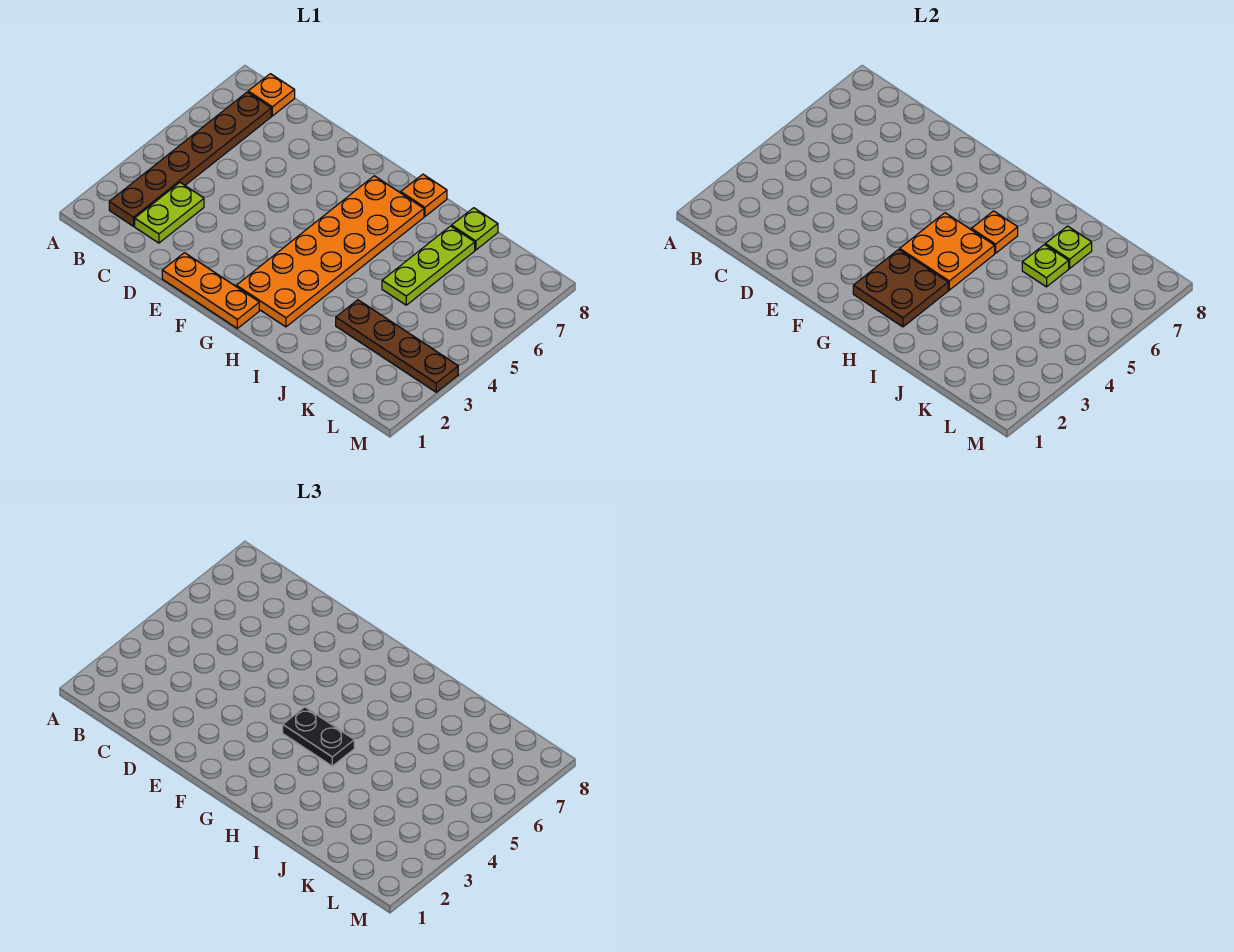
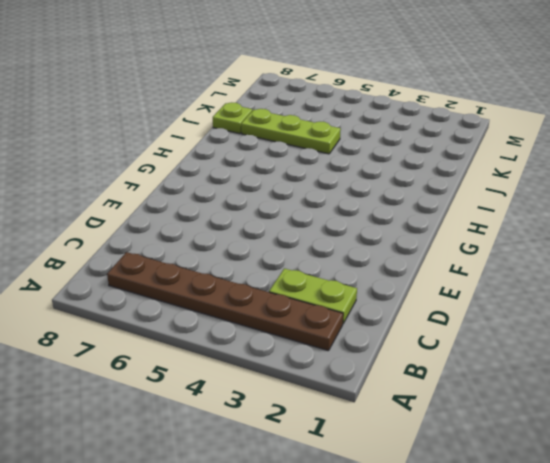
none -> orange plate B8 level 1
none -> orange plate E1:G1 level 1
none -> orange plate G2:H7 level 1

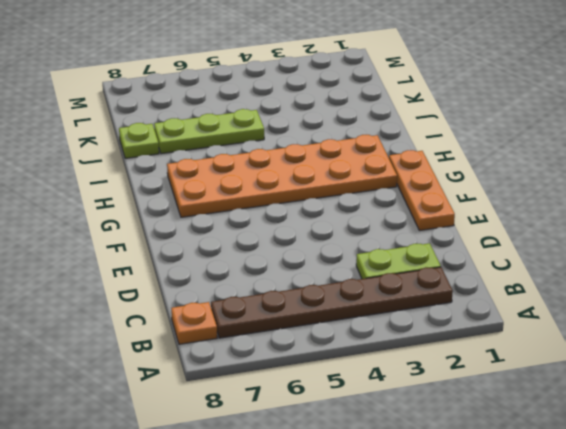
none -> orange plate H8 level 1
none -> brown plate J3:M3 level 1
none -> brown plate G2:H3 level 2

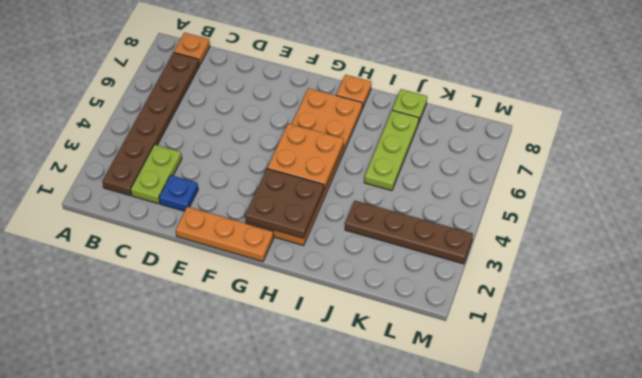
blue plate D2 level 1 -> none
none -> orange plate H6 level 2
none -> lime plate J6 level 2
none -> lime plate J7 level 2

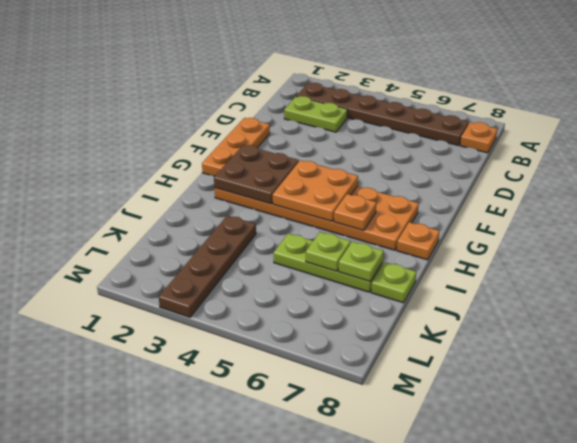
none -> black plate G4:H4 level 3

